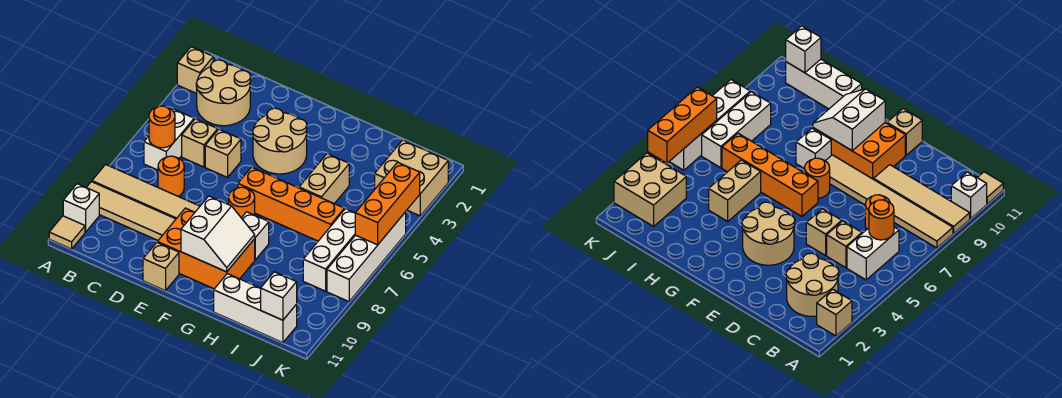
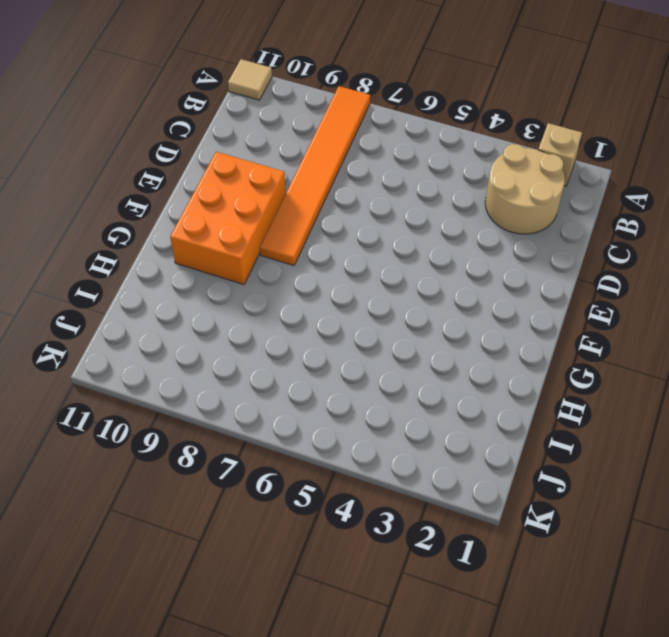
orange tile A8:F8 level 1 -> tan tile A8:F8 level 1
none -> tan tile A9:D9 level 1
none -> white brick A10 level 1
none -> white brick B5:B6 level 1

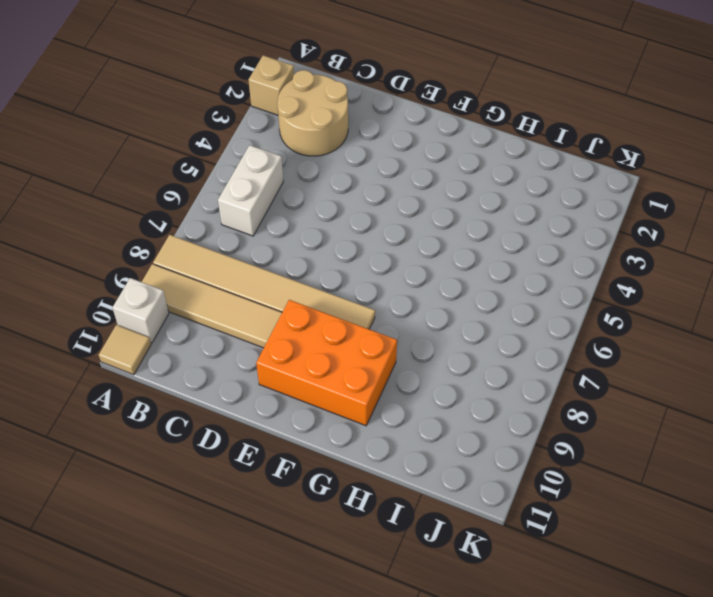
none -> tan brick C5 level 1
none -> orange round brick C7 level 1
none -> tan brick D5 level 1

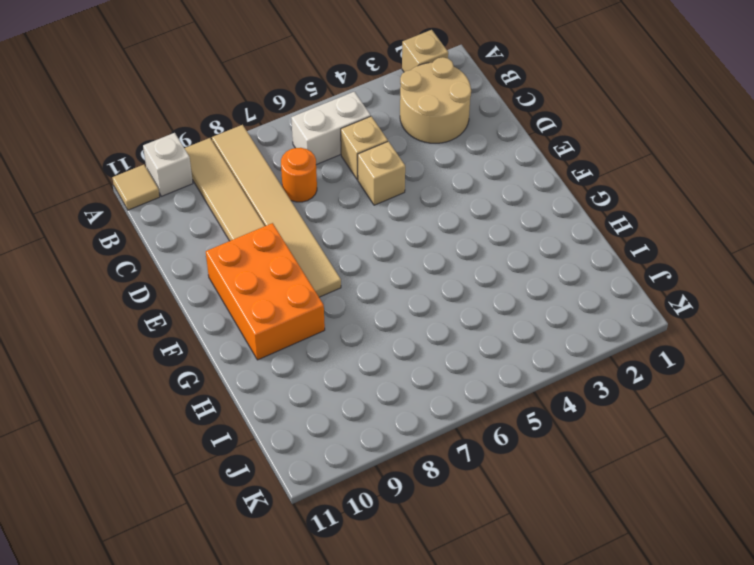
none -> tan round brick E3:F4 level 1
none -> tan brick E11 level 1
none -> orange brick F6:I6 level 1

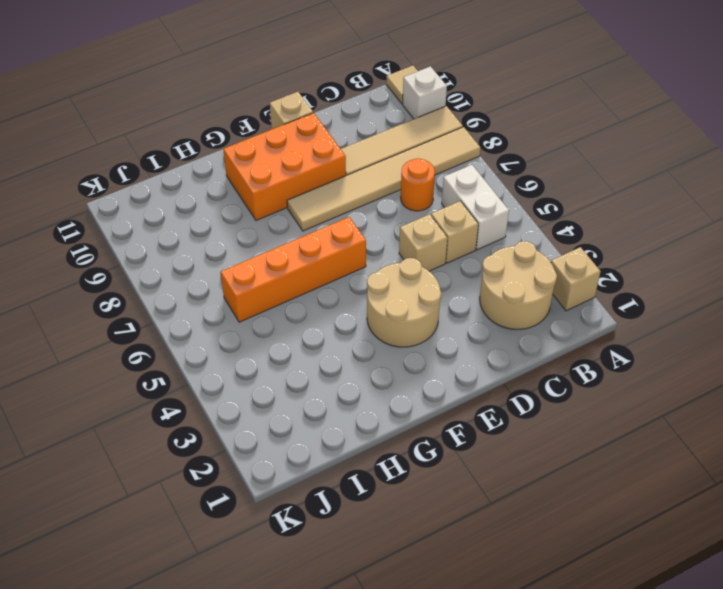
none -> orange round brick F7 level 1
none -> white brick G8 level 1
none -> tan brick H4:H5 level 1

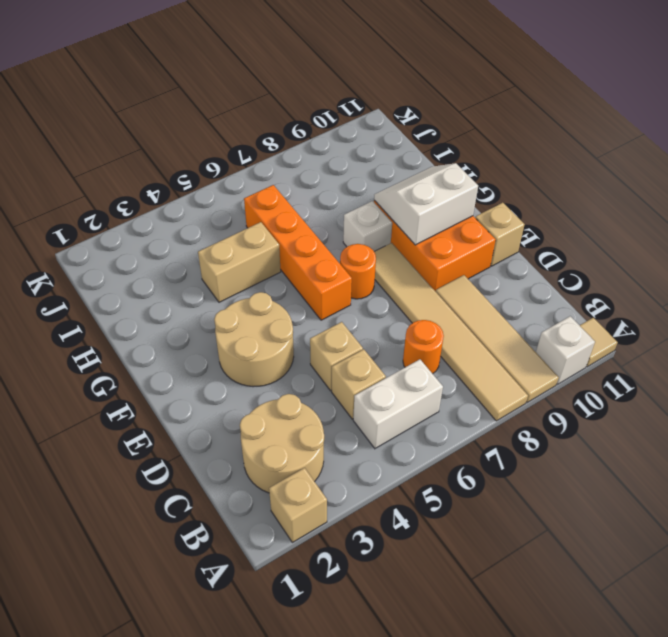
none -> white brick H11:J11 level 1
none -> tan brick J2:K3 level 1
none -> white brick J6:J8 level 1

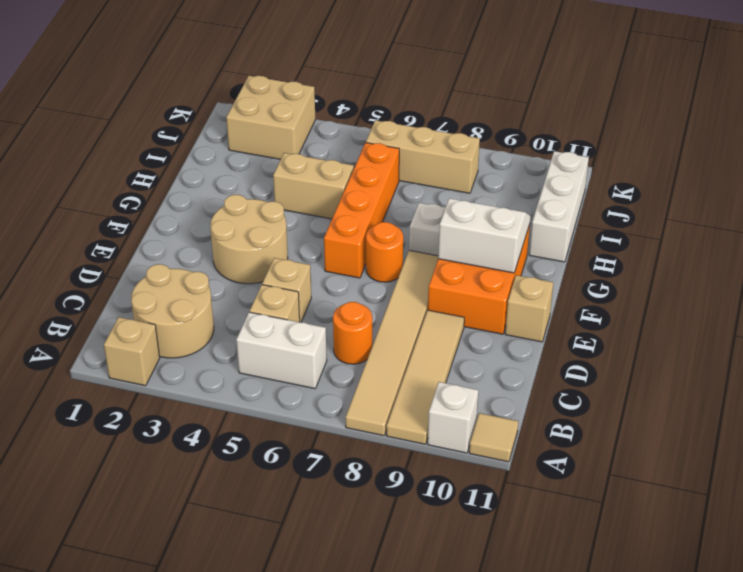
tan brick J6:J8 level 1 -> white brick J6:J8 level 1
none -> white brick K5:K8 level 1
none -> orange round brick B6 level 2
none -> white brick J11 level 2

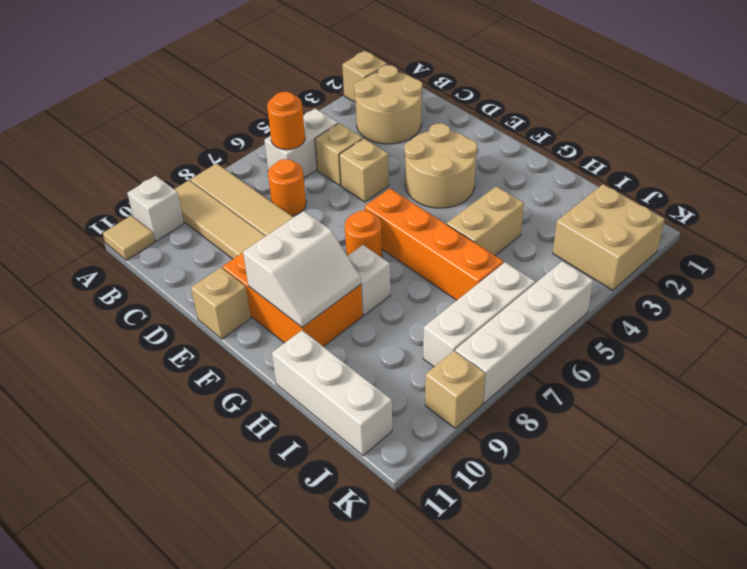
tan brick K9 level 1 -> none
none -> white brick J11 level 2
none -> orange brick K4:K6 level 2

